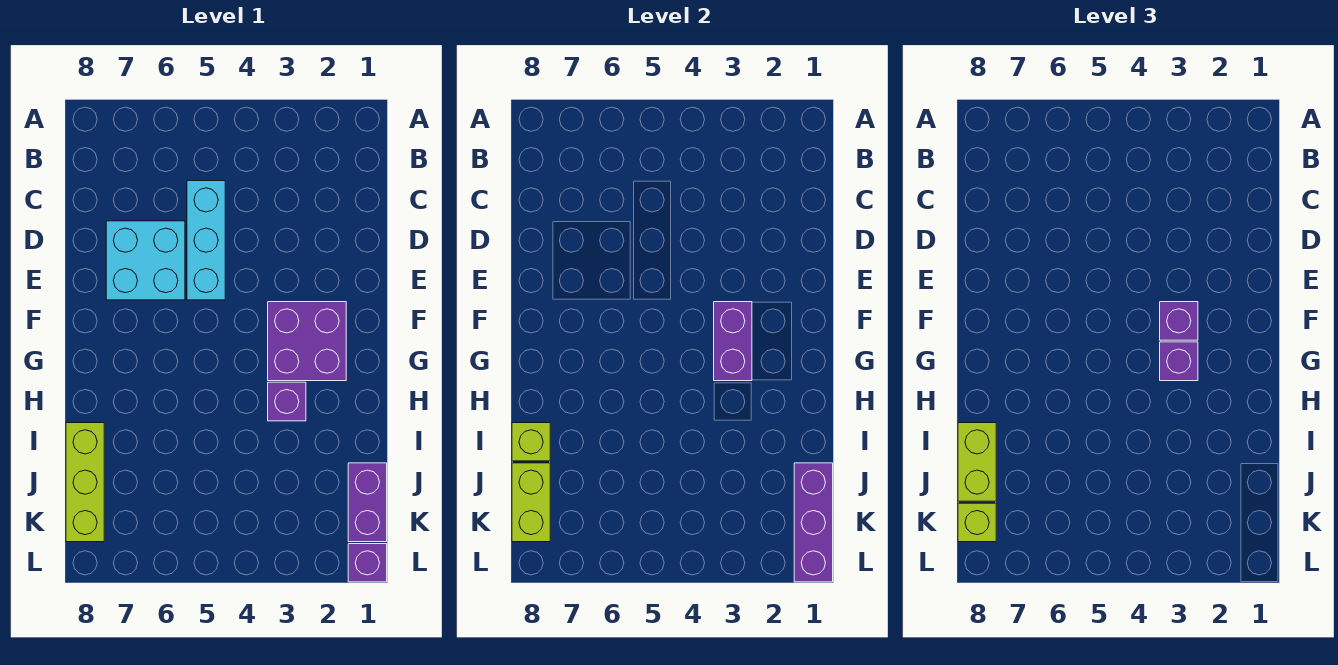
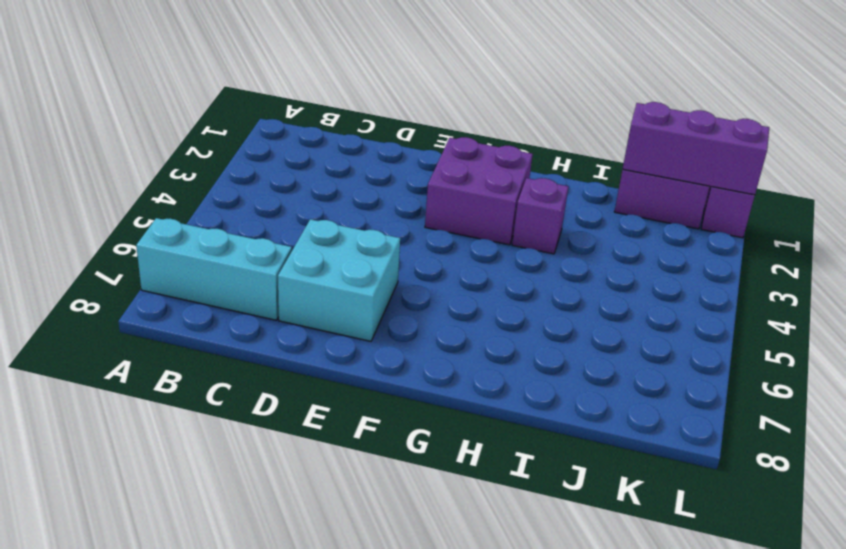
cyan brick A7:C7 level 1 -> cyan brick C5:E5 level 1
none -> lime brick I8:K8 level 1
none -> purple brick F3:G3 level 2
none -> lime brick I8 level 2

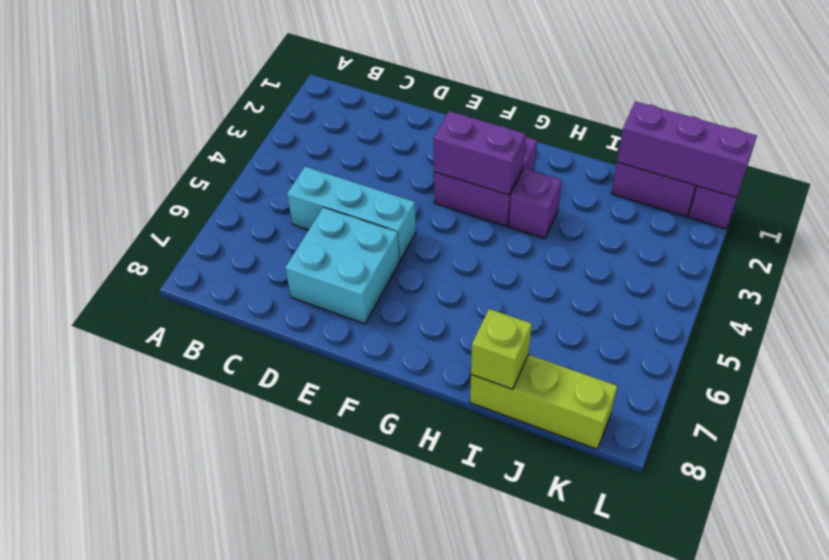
none -> lime brick J8:K8 level 2
none -> purple brick F3 level 3
none -> purple brick G3 level 3

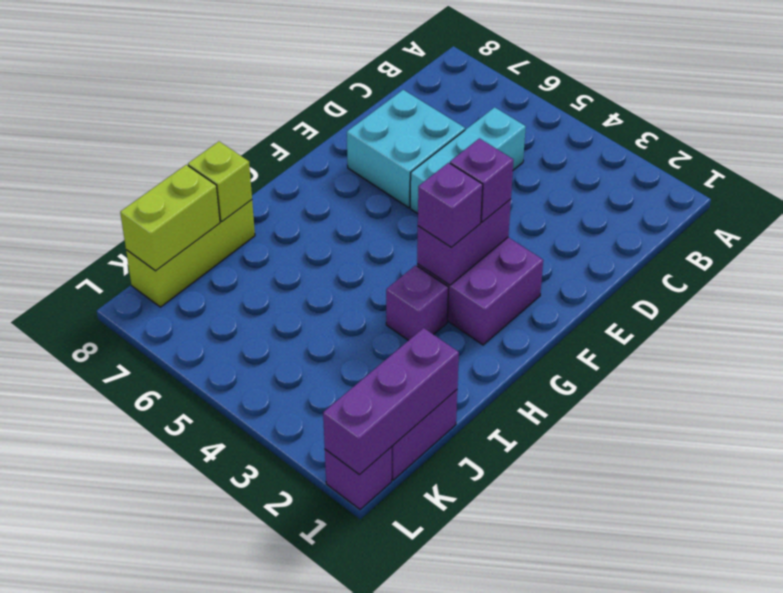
none -> lime brick I8:J8 level 3
none -> lime brick K8 level 3

